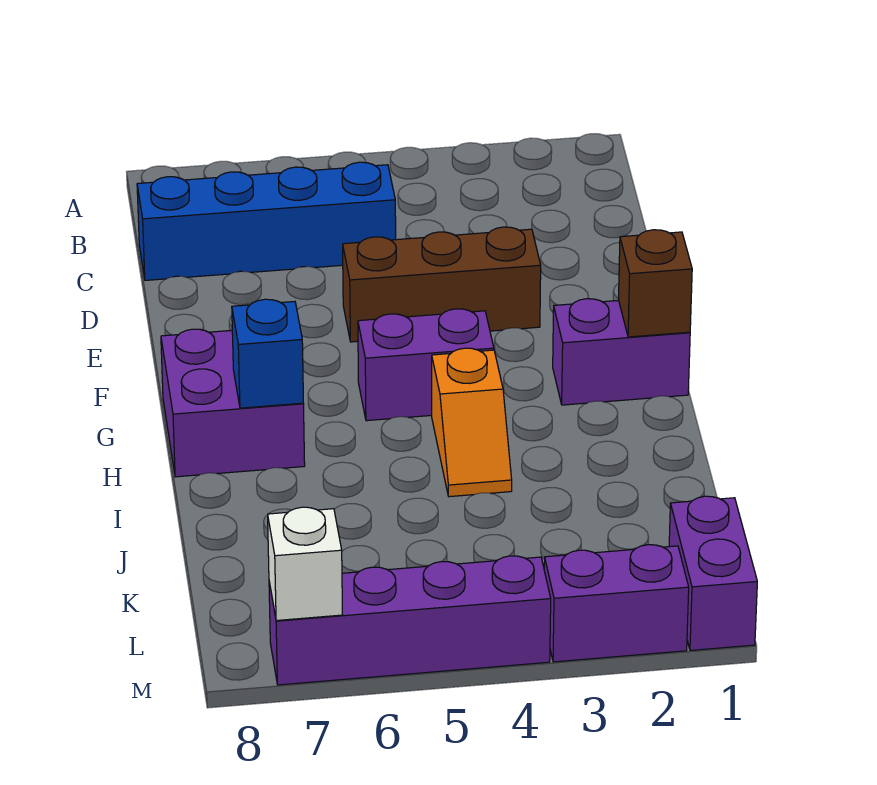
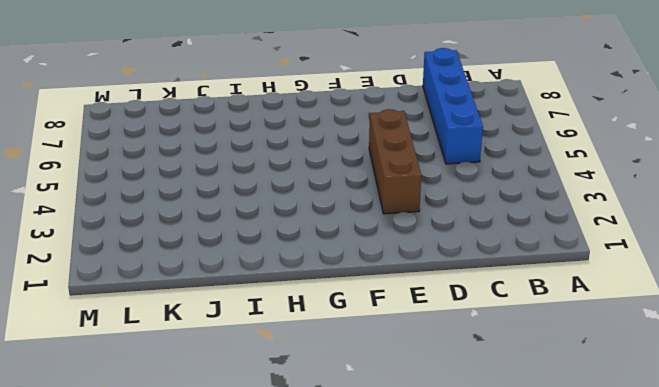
none -> purple brick G1:G2 level 1
none -> purple brick G4:G5 level 1
none -> purple brick G7:H8 level 1

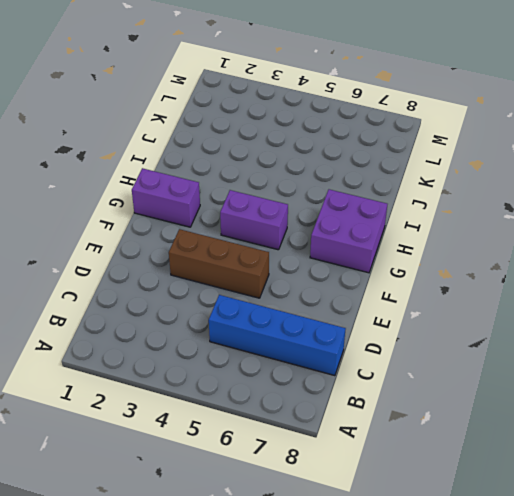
none -> orange slope H4:I4 level 1 top H
none -> purple brick L1:M1 level 1
none -> purple brick M2:M3 level 1

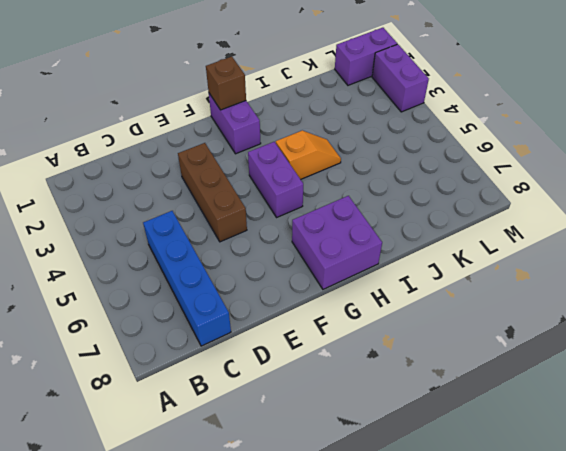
none -> purple brick M4:M7 level 1
none -> blue brick H7 level 2
none -> white brick M7 level 2

